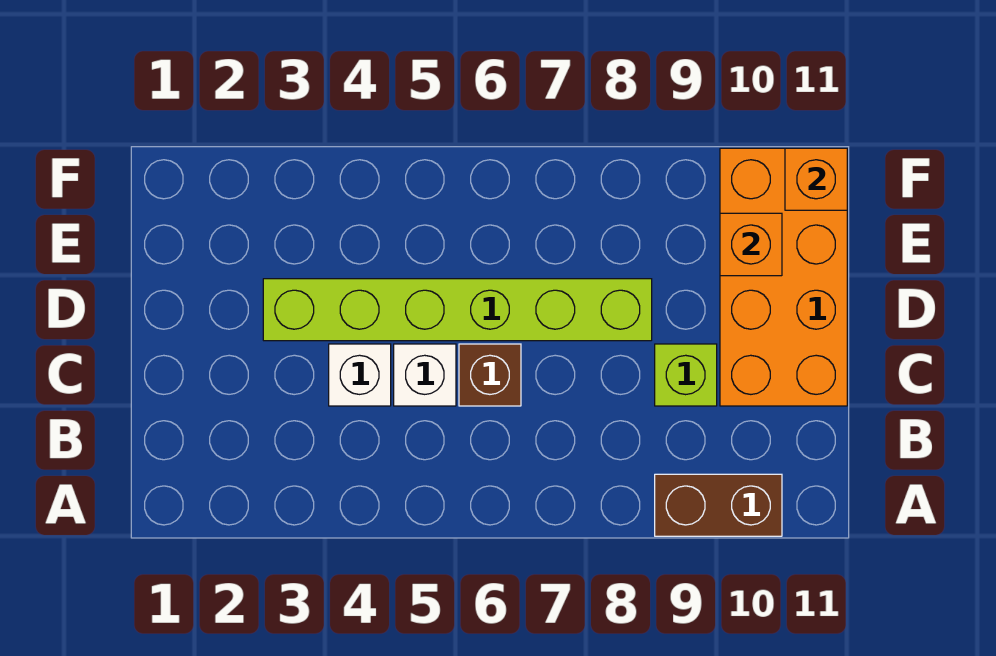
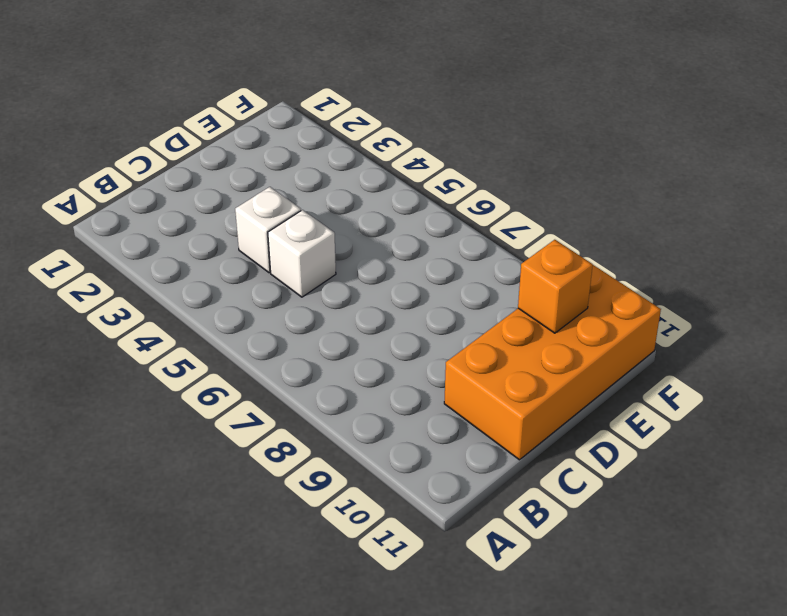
none -> brown brick A9:A10 level 1
none -> brown brick C6 level 1

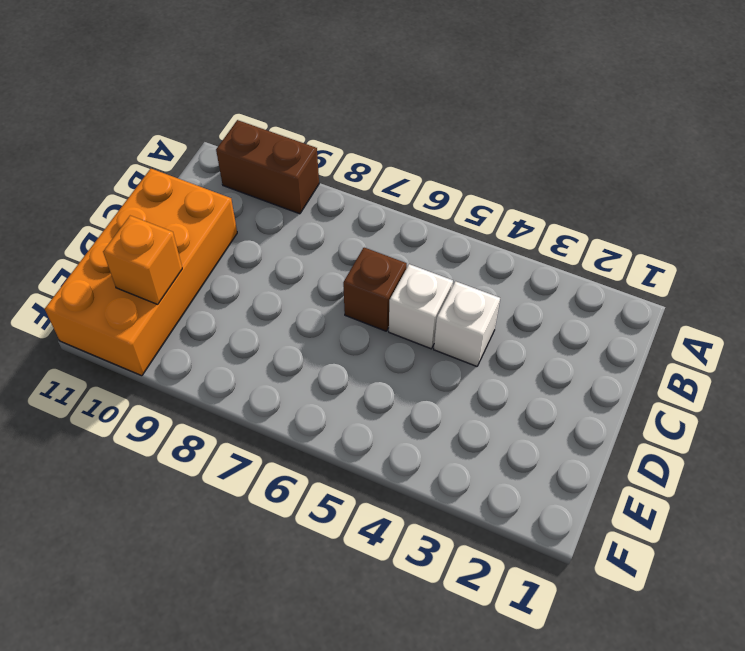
none -> lime brick C9 level 1
none -> lime brick D3:D8 level 1

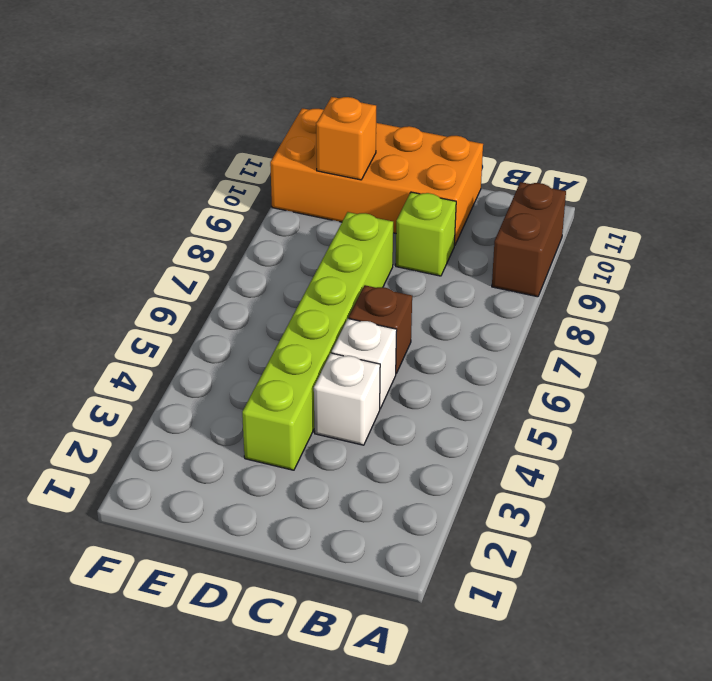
none -> orange brick F11 level 2

